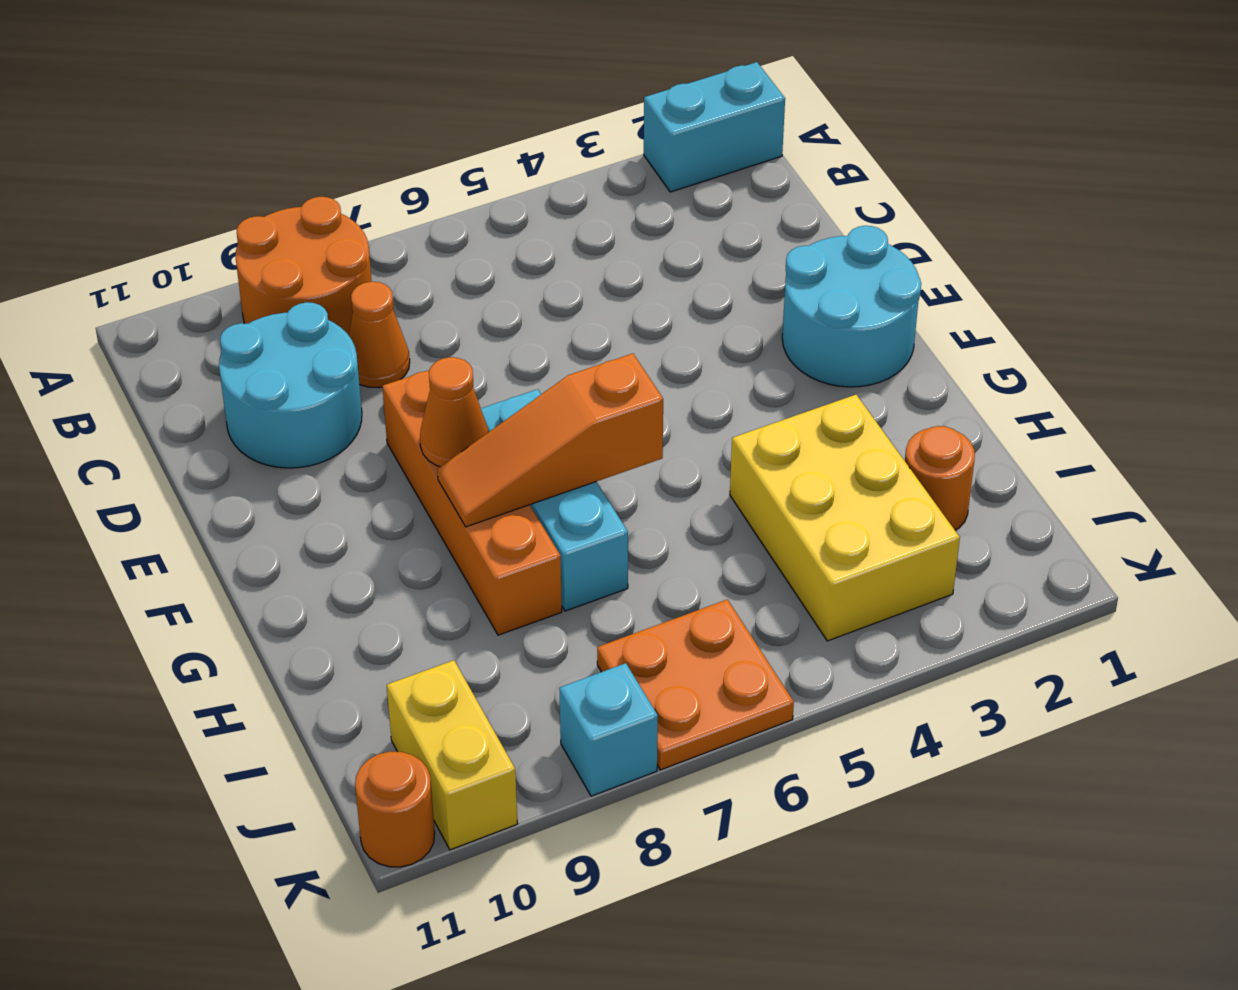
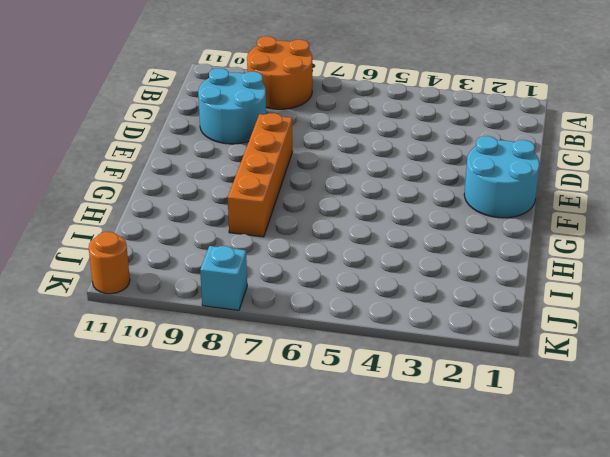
none -> cyan brick A1:A2 level 1
none -> orange cone C8 level 1
none -> cyan brick F7:H7 level 1

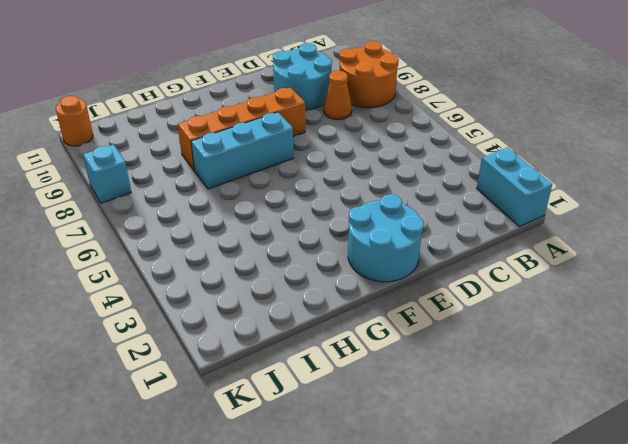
none -> yellow brick H3:J4 level 1
none -> orange round brick I2 level 1
none -> orange plate J6:K7 level 1

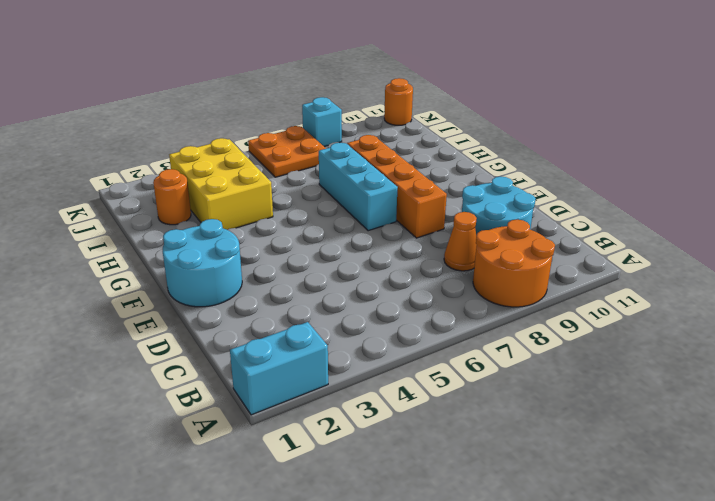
none -> yellow brick J10:K10 level 1
none -> orange cone F8 level 2
none -> orange slope G6:G8 level 2 top 6

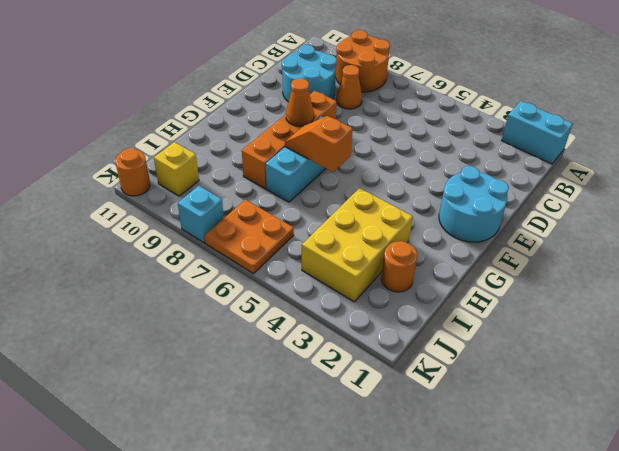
orange slope G6:G7 level 2 top 6 -> orange slope G6:G8 level 2 top 6
yellow brick J10 level 1 -> yellow brick J10:K10 level 1

